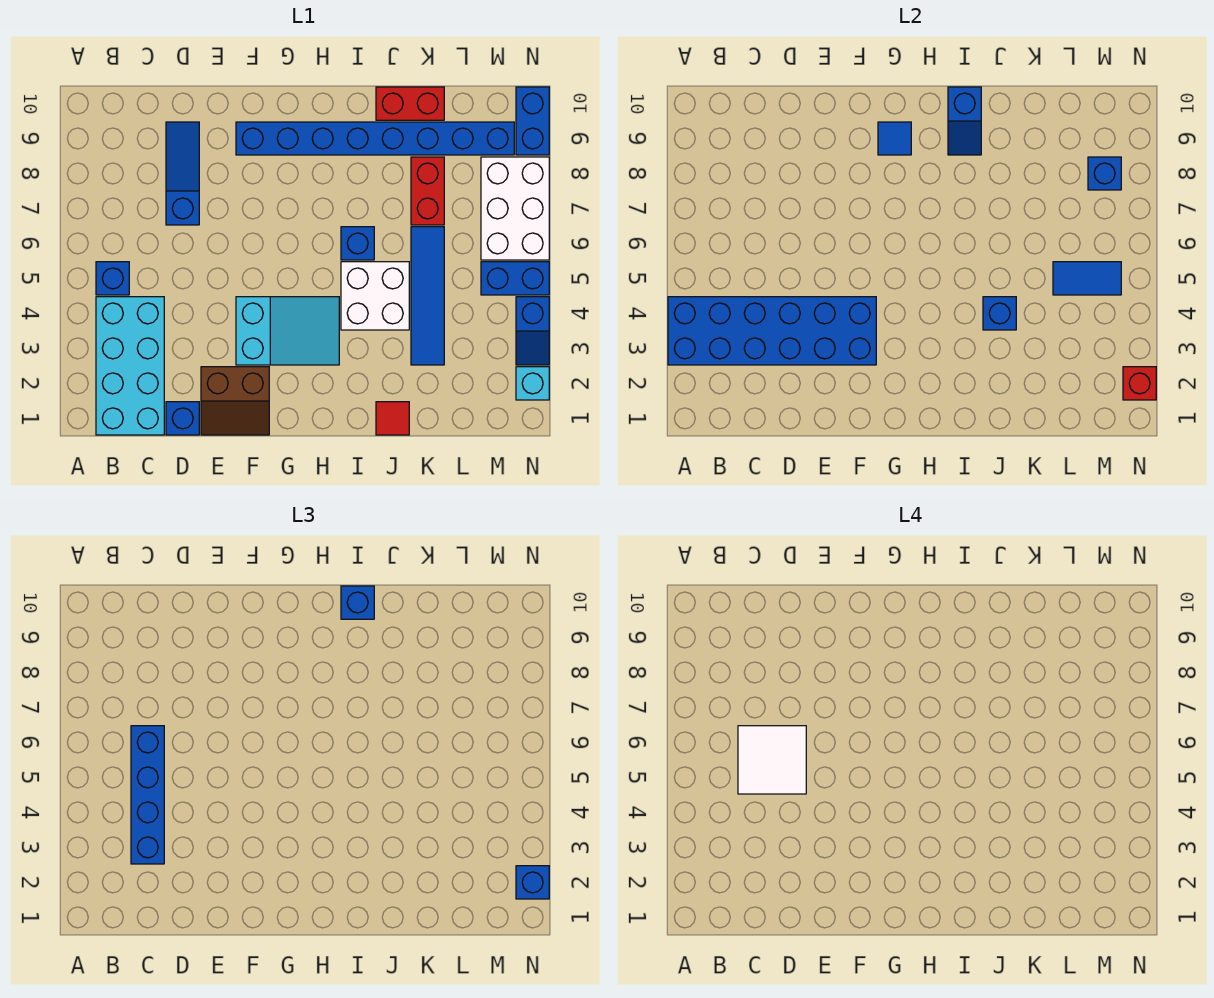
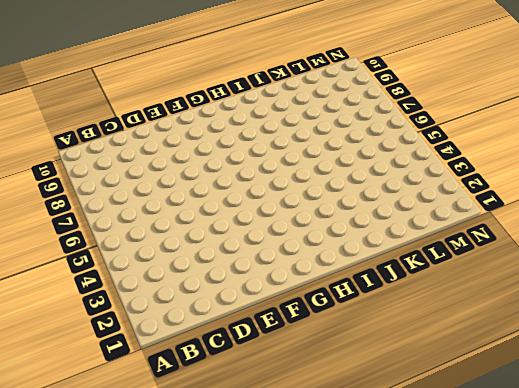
none -> cyan brick B1:C4 level 1
none -> blue brick B5 level 1
none -> blue brick D1 level 1

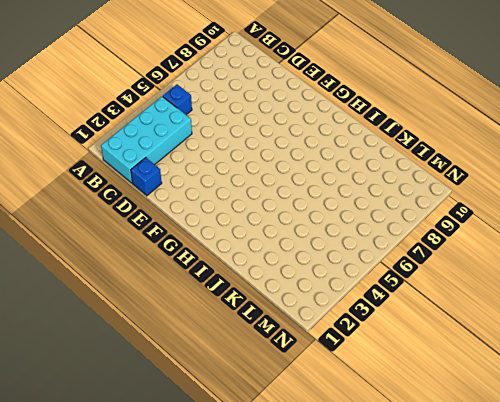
none -> blue slope D7:D9 level 1 top 7
none -> brown slope E1:F2 level 1 top 2
none -> cyan slope F3:H4 level 1 top F

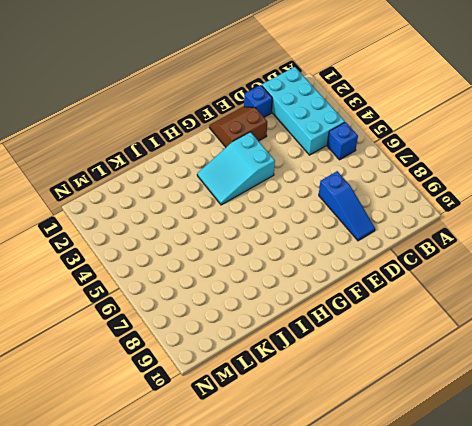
none -> blue brick F9:M9 level 1
none -> white brick I4:J5 level 1
none -> blue brick I6 level 1

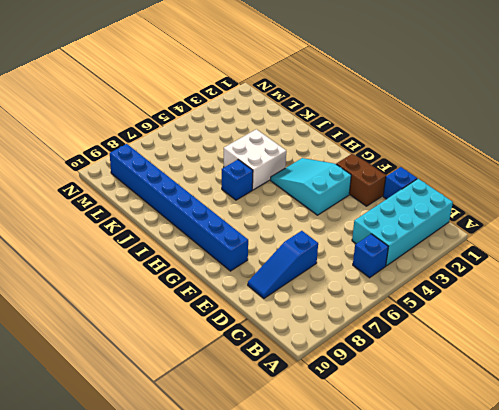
none -> red tile J1 level 1
none -> red brick J10:K10 level 1
none -> blue tile K3:K6 level 1

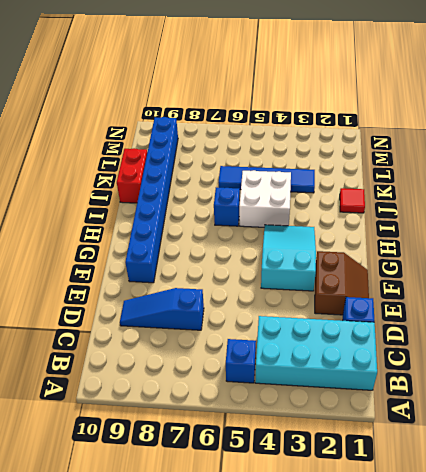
none -> red brick K7:K8 level 1
none -> blue brick M5:N5 level 1
none -> white brick M6:N8 level 1

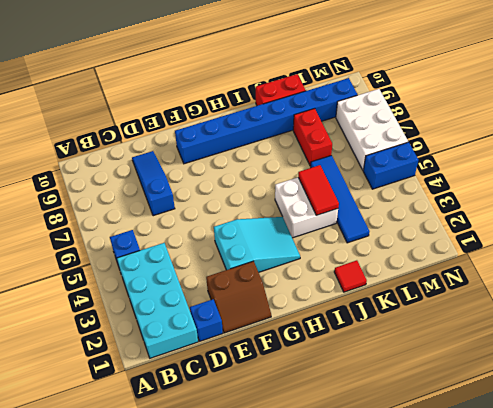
red tile J4:J5 level 2 -> blue brick J4 level 2
none -> blue brick I6 level 1
none -> cyan brick N2 level 1
none -> blue slope N3:N4 level 1 top 4

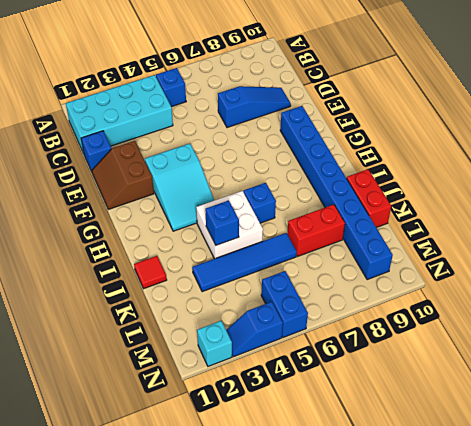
none -> white brick M6:N8 level 1
none -> blue brick N9:N10 level 1
none -> blue brick A3:F4 level 2

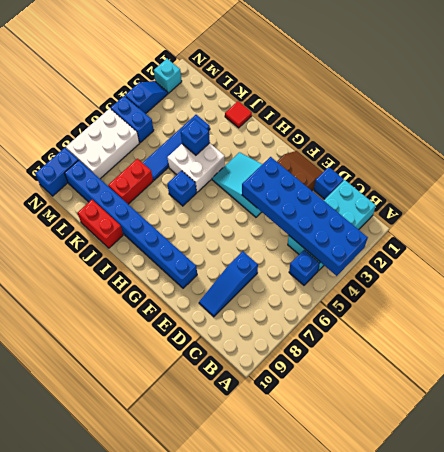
none -> blue tile G9 level 2
none -> blue slope I9:I10 level 2 top 10
none -> blue tile L5:M5 level 2

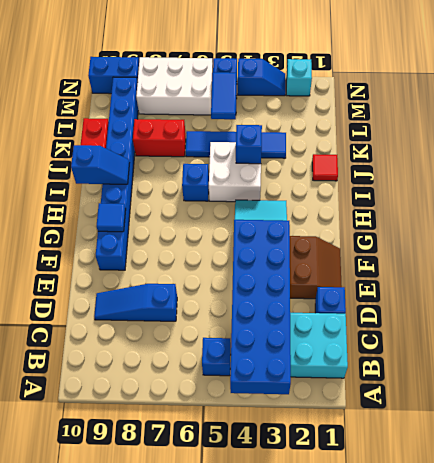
none -> blue brick M8 level 2
none -> red brick N2 level 2
none -> blue brick C3:C6 level 3

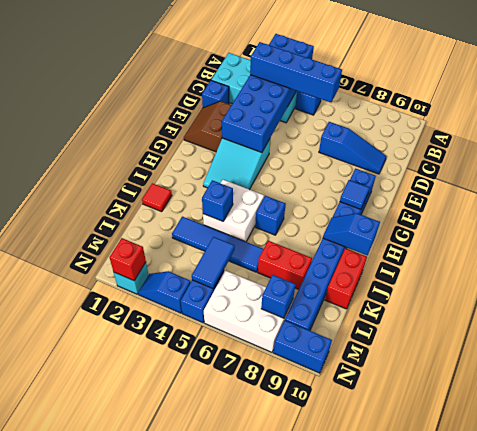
none -> blue brick I10 level 3
none -> blue brick N2 level 3
none -> white tile C5:D6 level 4

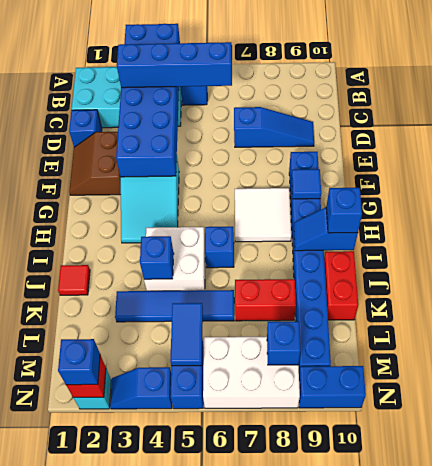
white tile G7:H8 level 1 -> white tile C5:D6 level 4

